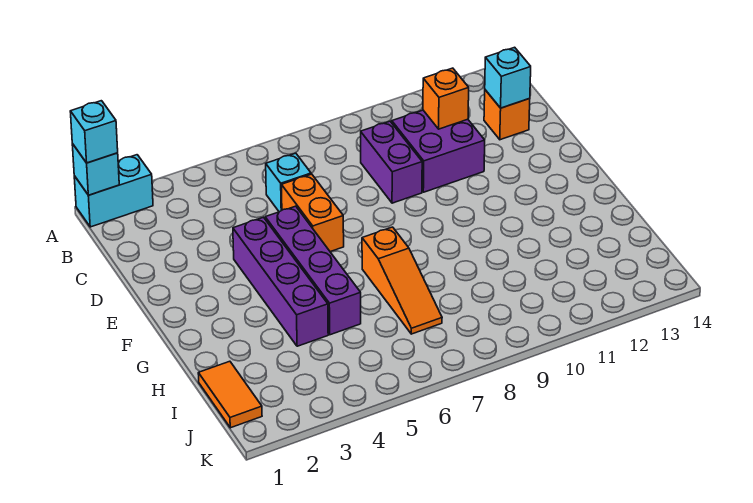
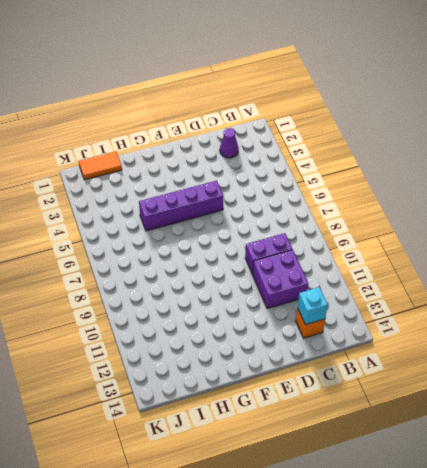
purple cone C2 level 1 -> none
none -> cyan brick A1:A2 level 1
none -> cyan brick C6 level 1
none -> orange brick D6:E6 level 1

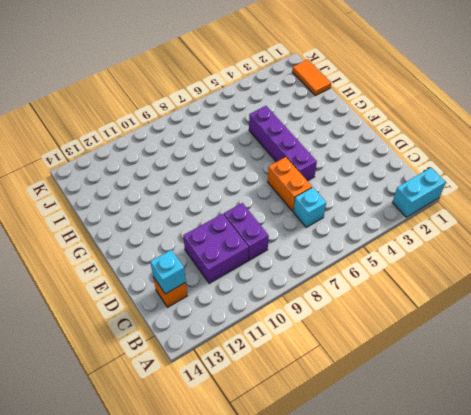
none -> purple brick E4:H4 level 1
none -> orange slope G7:I7 level 1 top G
none -> cyan brick A1 level 2

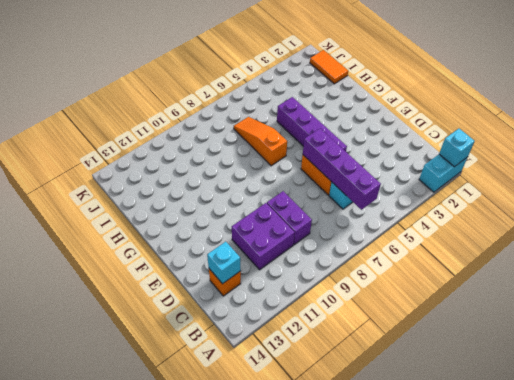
purple brick B6:E6 level 2 -> purple brick E4:H4 level 1
none -> orange brick C11 level 2
none -> cyan brick A1 level 3

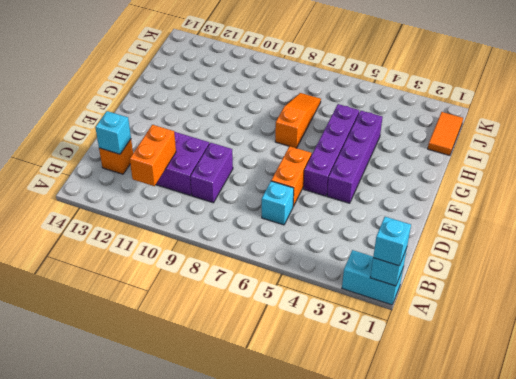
orange brick B11:C11 level 2 -> orange brick C11 level 2

